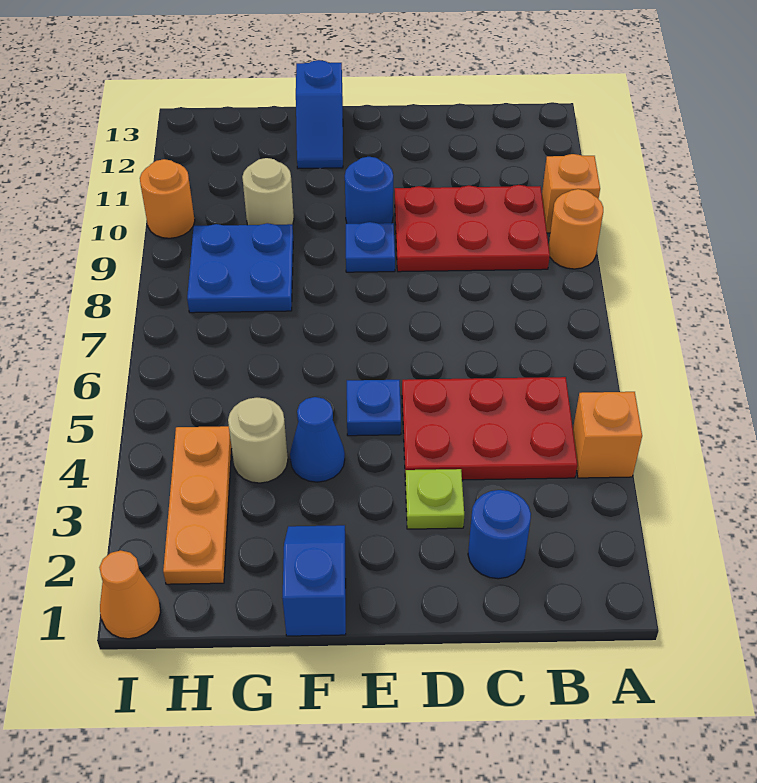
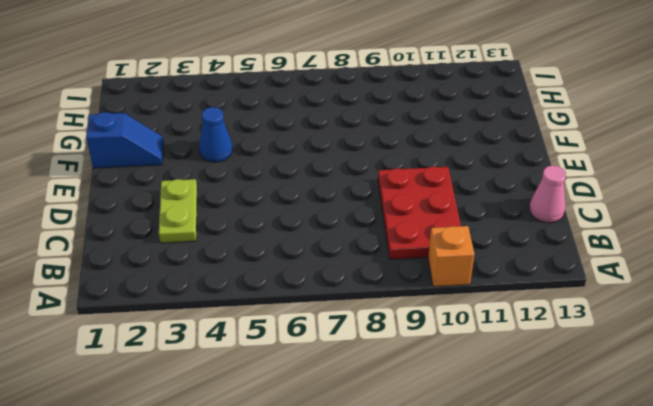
lime plate C3:D3 level 1 -> lime plate D3 level 1
pink cone C13 level 1 -> none
none -> orange brick A4 level 1
none -> orange round brick A9 level 1
none -> red plate B4:D5 level 1

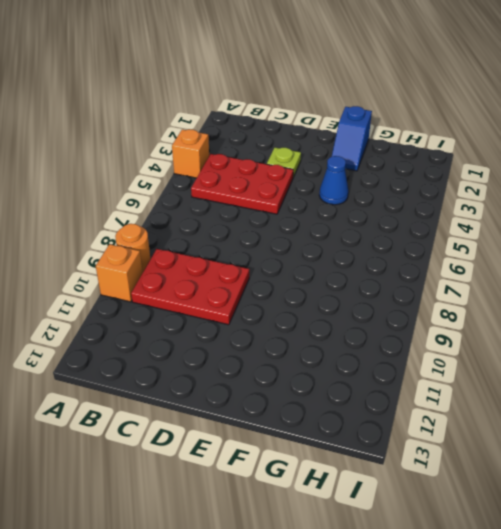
none -> blue round brick C2 level 1
none -> blue plate E5 level 1
none -> blue plate E9 level 1

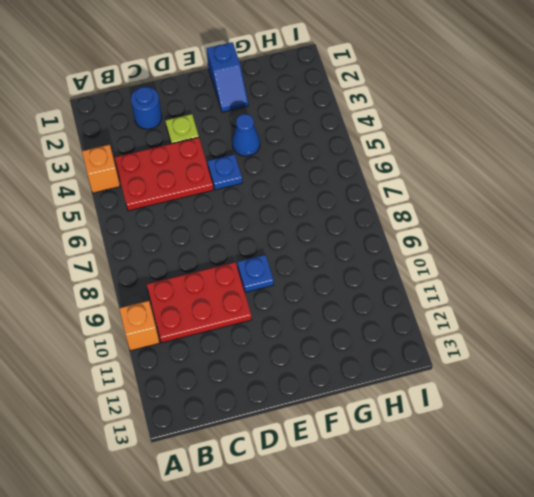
none -> orange round brick A9 level 1
none -> blue round brick E10 level 1
none -> blue slope F12:F13 level 1 top 13

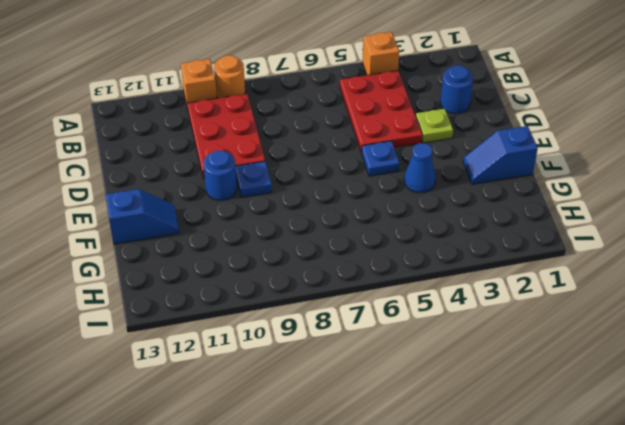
none -> tan round brick G4 level 1
none -> blue plate G8:H9 level 1
none -> tan round brick G10 level 1

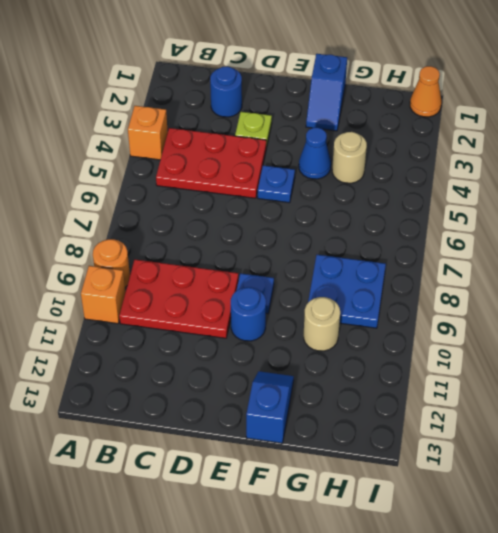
none -> orange plate H2:H4 level 1
none -> orange round brick I10 level 1

